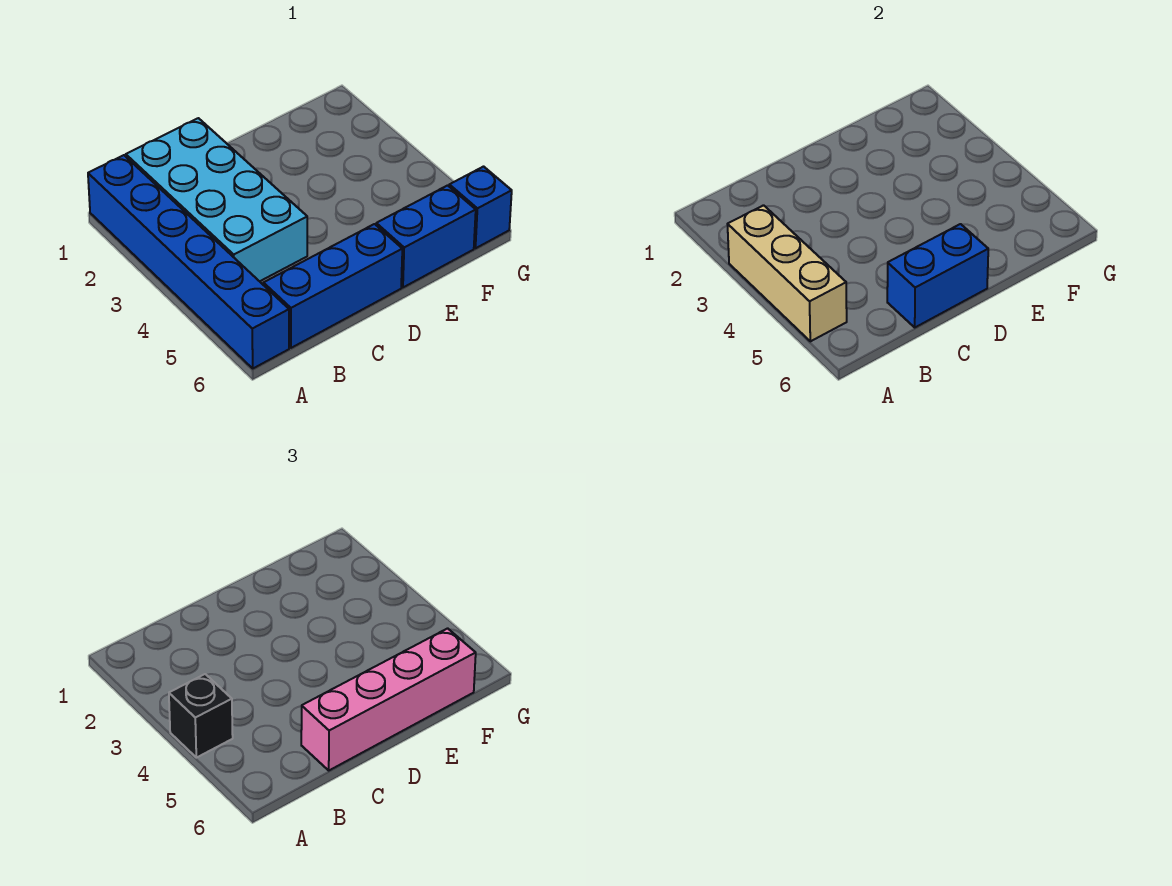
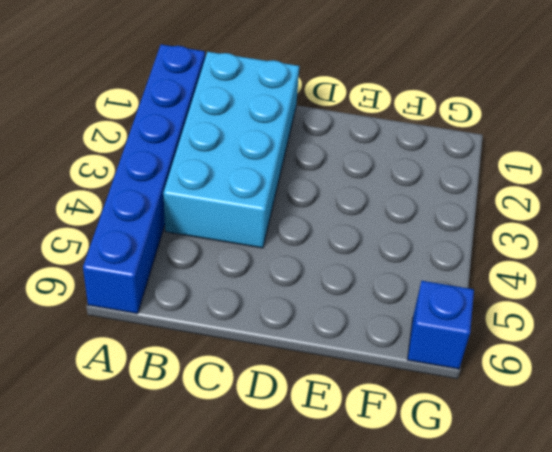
none -> blue brick B6:D6 level 1
none -> blue brick E6:F6 level 1

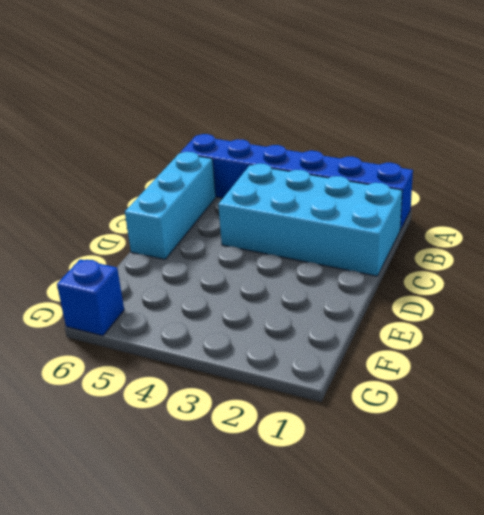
cyan brick B6:D6 level 1 -> blue brick B6:D6 level 1
none -> blue brick E6:F6 level 1
none -> tan brick A3:A5 level 2

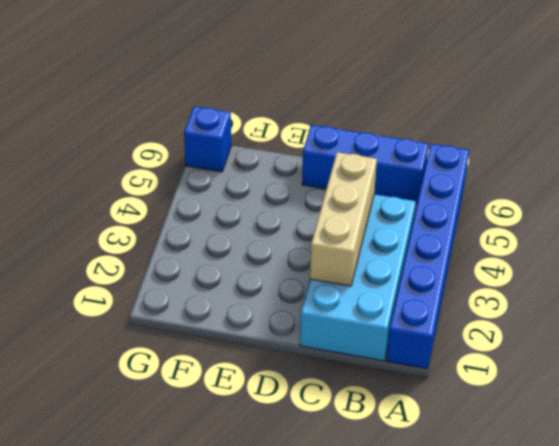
tan brick C2:C4 level 2 -> tan brick A3:A5 level 2
none -> blue brick E6:F6 level 1
none -> blue brick C6:D6 level 2

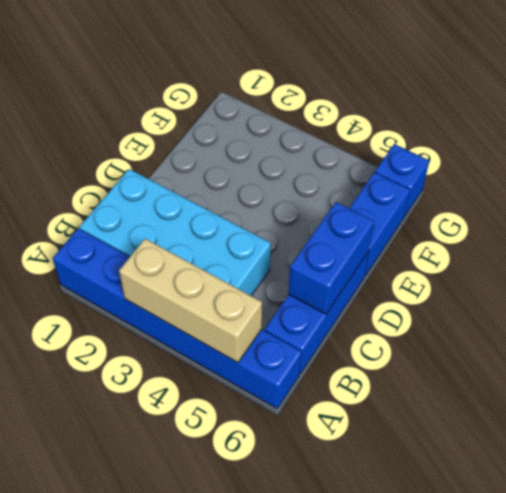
none -> black brick A4 level 3
none -> pink brick C6:F6 level 3

